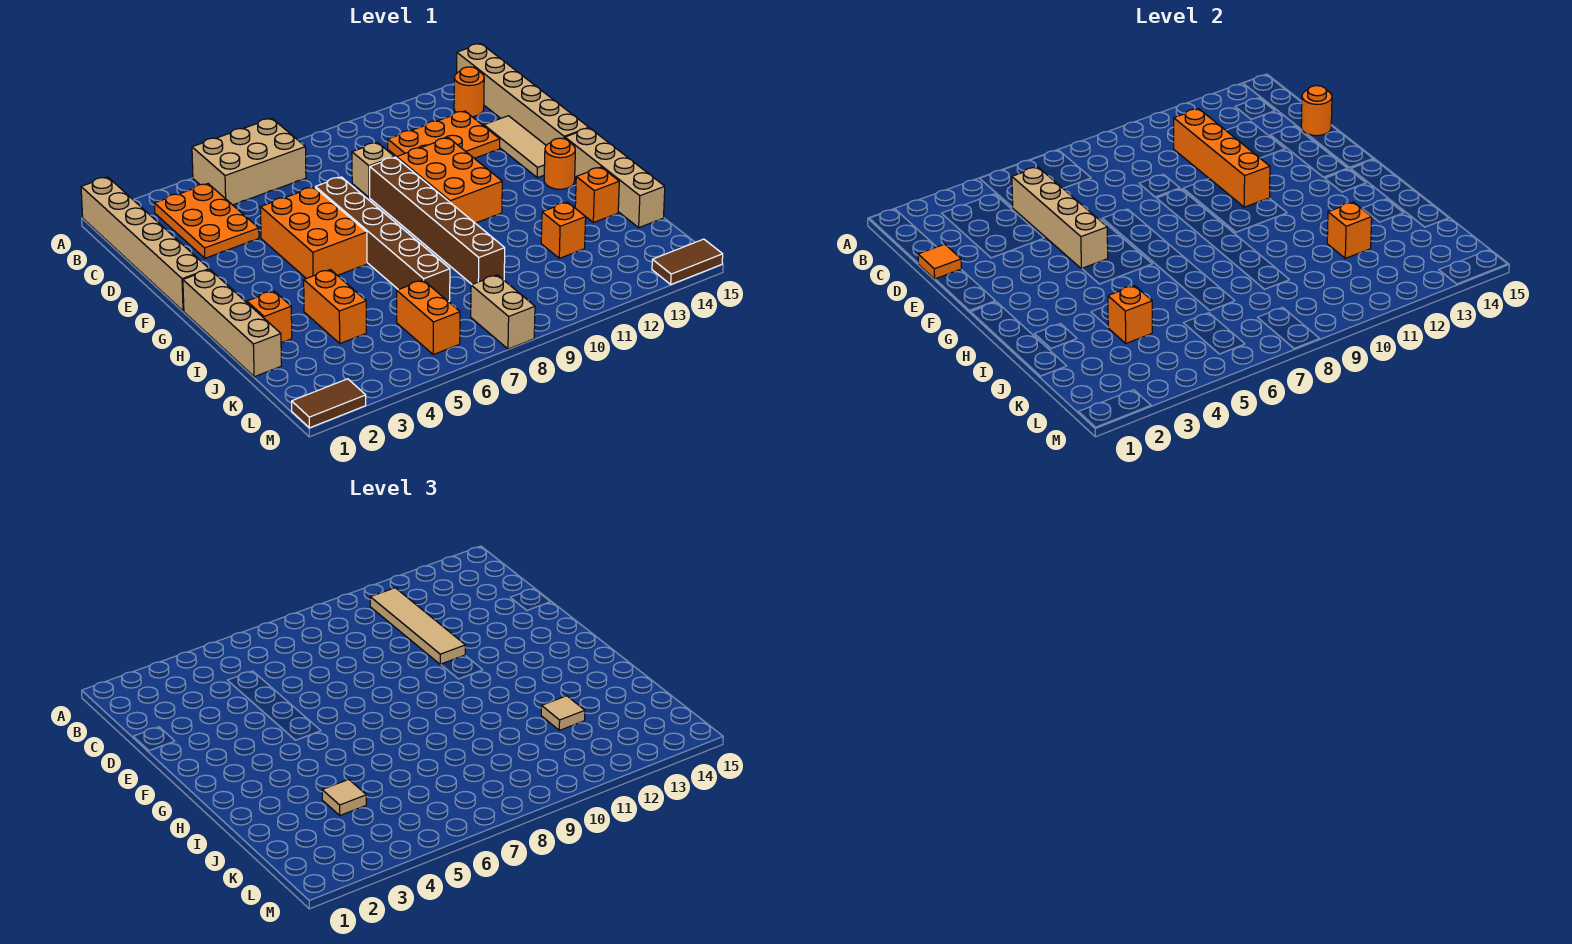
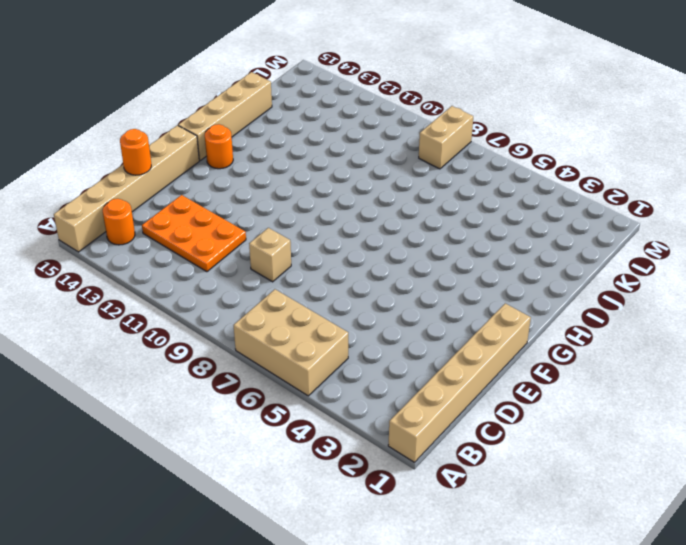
none -> orange plate B3:D4 level 1
none -> tan tile D14:F14 level 1
none -> orange brick E5:G6 level 1
none -> brown brick E7:J7 level 1

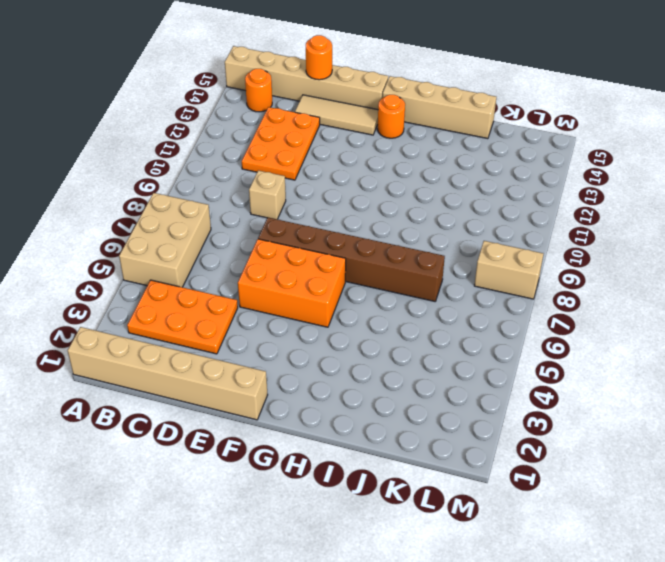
none -> brown brick E9:J9 level 1
none -> orange brick E10:G11 level 1
none -> tan brick G1:J1 level 1
none -> orange brick I2 level 1

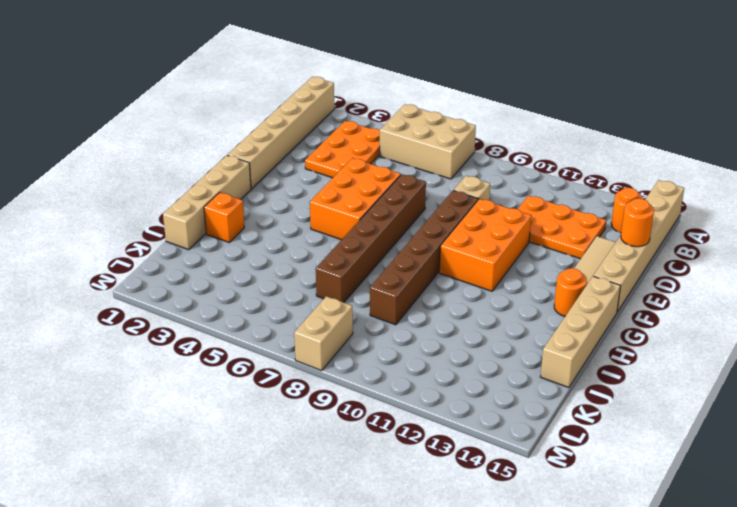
none -> orange brick I4:J4 level 1
none -> orange brick I14 level 1
none -> orange brick J12 level 1
none -> orange brick K6:L6 level 1

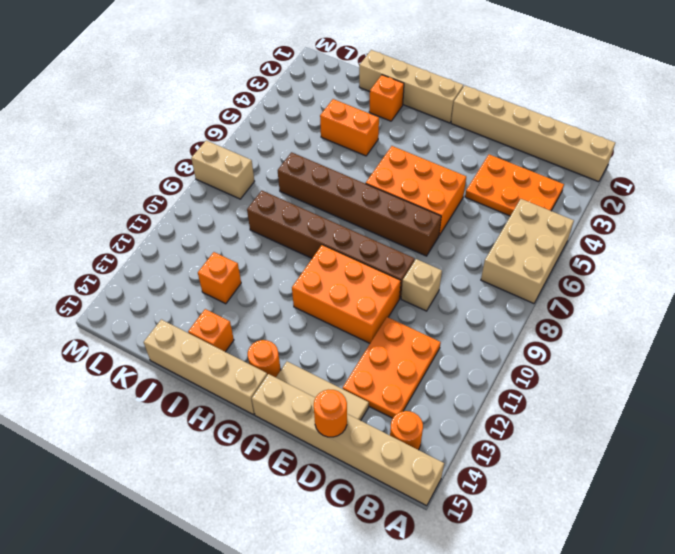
none -> orange brick K6:L6 level 1
none -> brown tile M1:M2 level 1
none -> brown tile M14:M15 level 1
none -> tan brick C5:F5 level 2

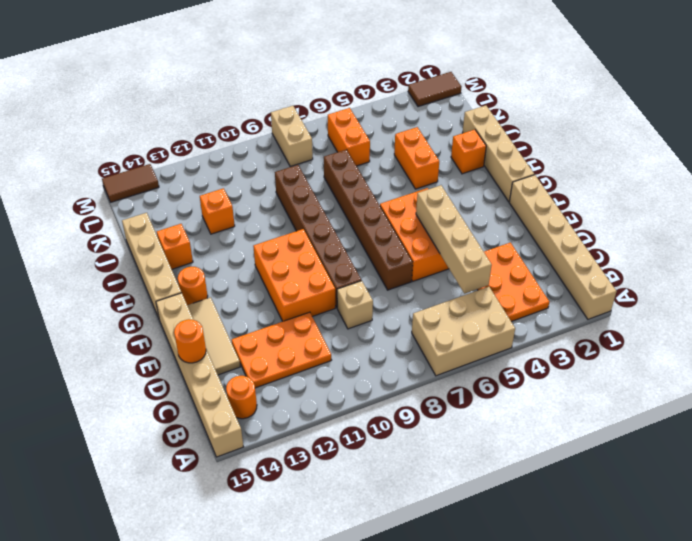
none -> orange brick C11:F11 level 2
none -> orange tile D1 level 2
none -> orange brick J4 level 2
none -> orange brick J12 level 2

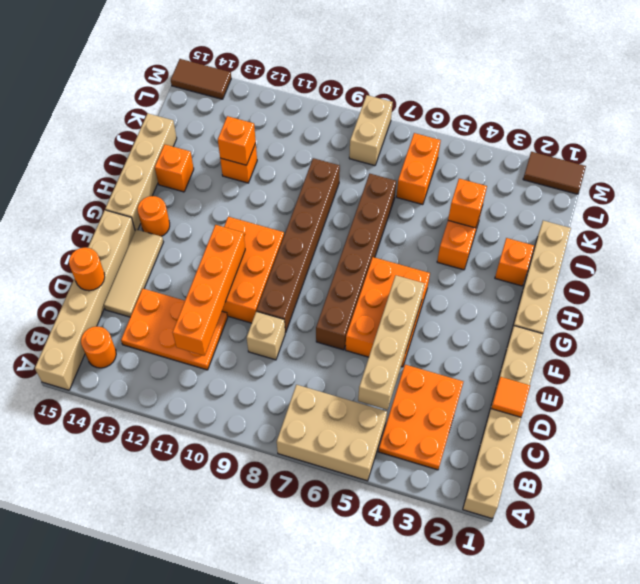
none -> tan tile B11:E11 level 3
none -> tan tile J4 level 3
none -> tan tile J12 level 3

